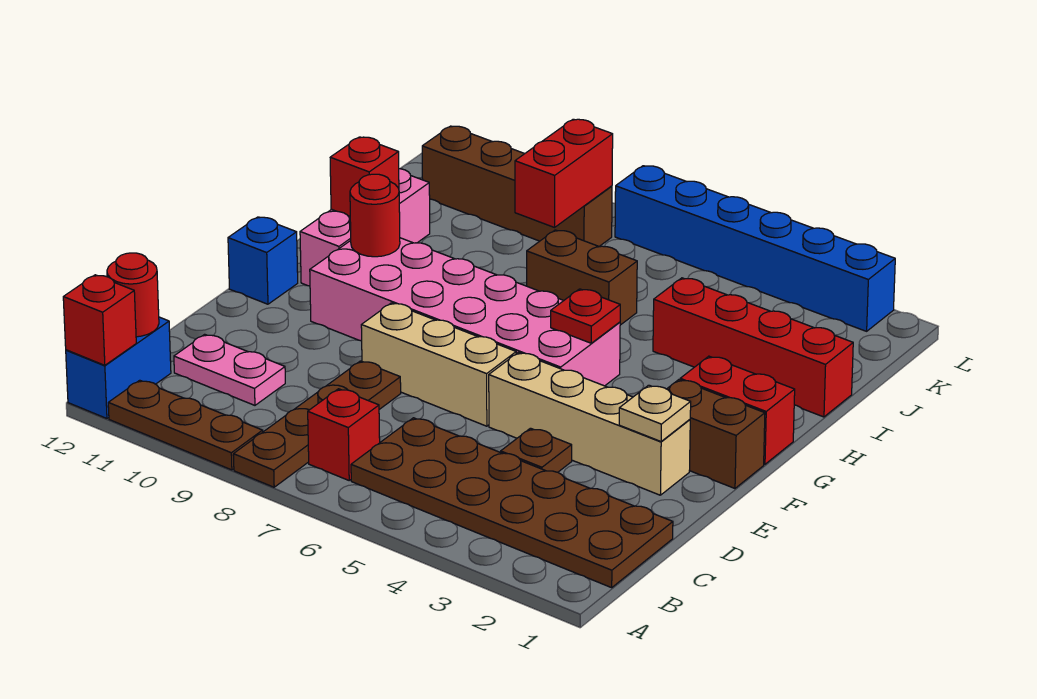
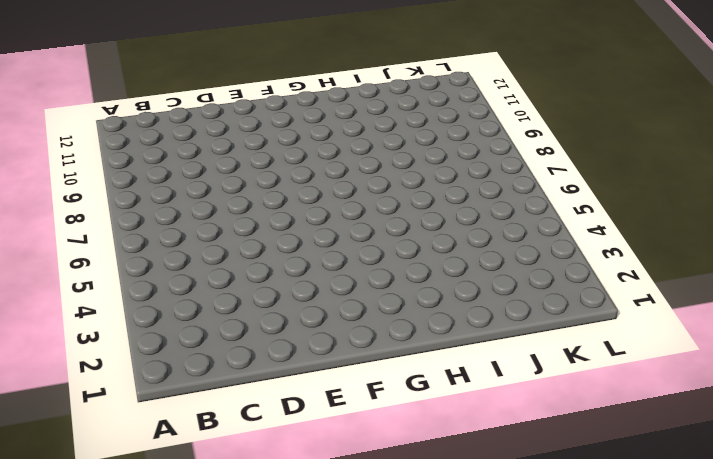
none -> brown plate A8:D8 level 1
none -> brown plate A9:A11 level 1
none -> blue brick A12:B12 level 1

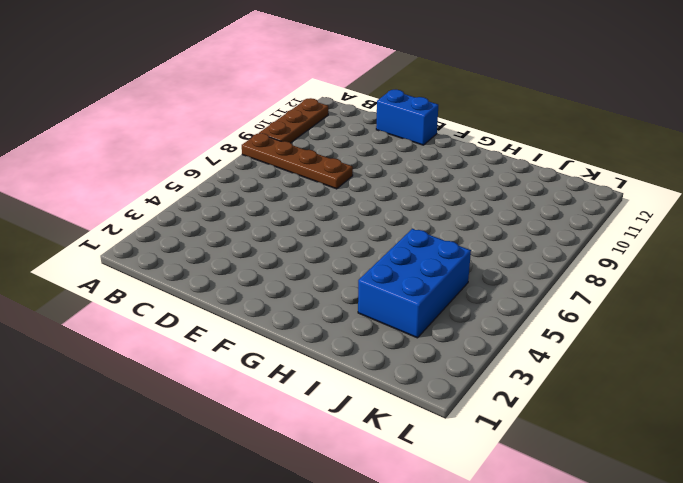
blue brick D12:E12 level 1 -> blue brick A12:B12 level 1
blue brick I3:J5 level 1 -> red brick I1:I4 level 1
none -> brown plate B1:C6 level 1
none -> red brick B7 level 1
none -> pink plate C10:C11 level 1

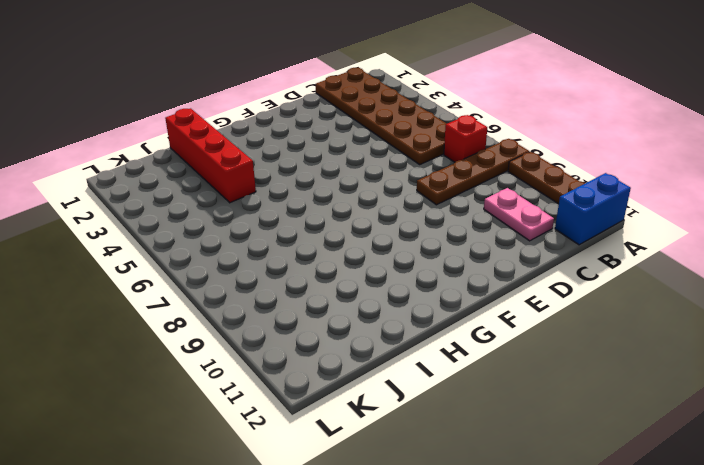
none -> brown plate D4 level 1
none -> tan brick E2:E5 level 1
none -> tan brick E6:E8 level 1

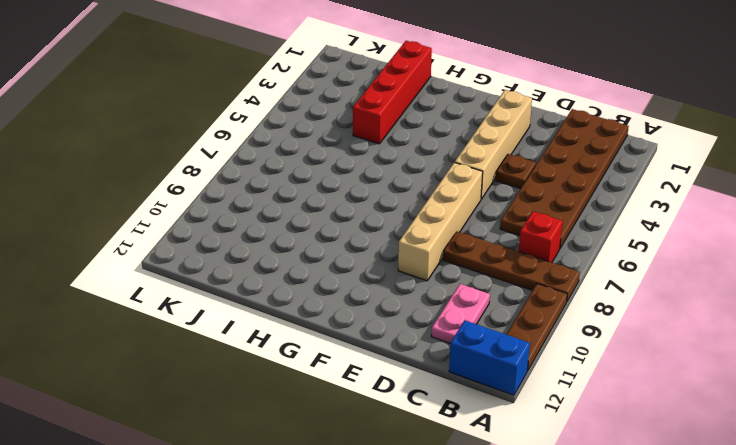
tan brick E6:E9 level 1 -> tan brick E6:E8 level 1
none -> brown brick F1:F2 level 1
none -> pink brick F5:G10 level 1
none -> blue brick F12 level 1

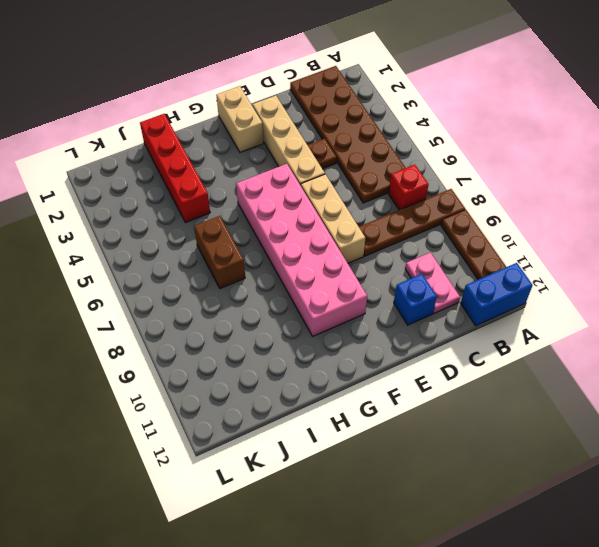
blue brick D11 level 1 -> blue brick F12 level 1
tan brick F1:F2 level 1 -> brown brick F1:F2 level 1
none -> red brick G1:G2 level 1
none -> pink brick G11:I11 level 1
none -> brown brick K8:K11 level 1

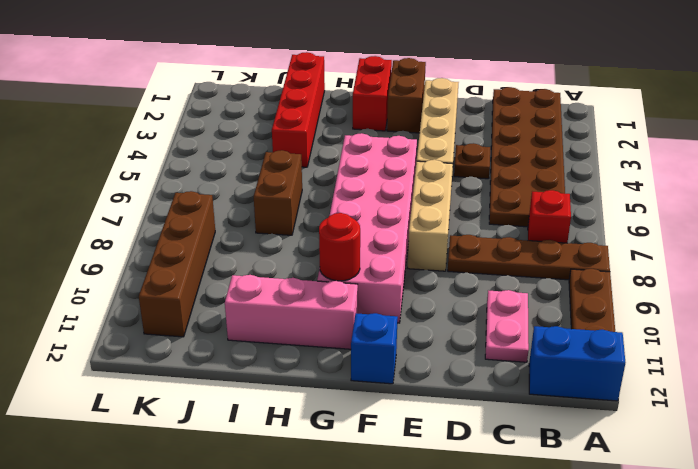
none -> blue brick L2:L7 level 1
none -> red brick A12 level 2
none -> red round brick B12 level 2

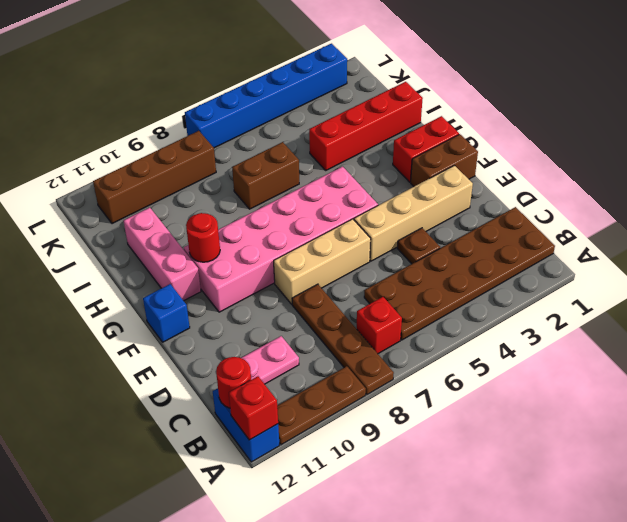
none -> tan plate E2 level 2
none -> red plate G5 level 2
none -> red brick H11 level 2

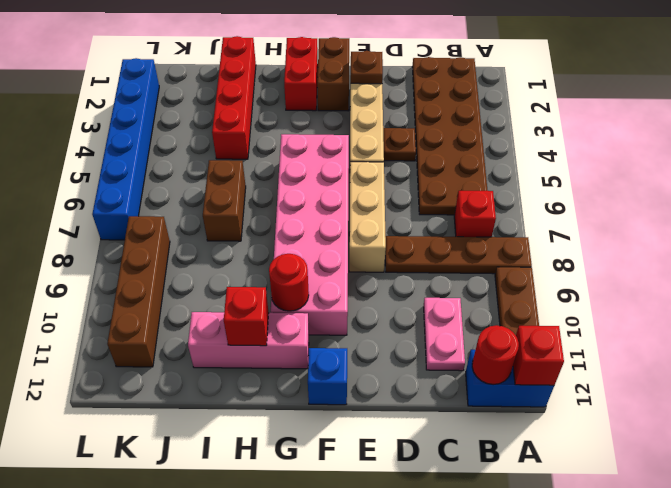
brown plate E2 level 2 -> tan plate E2 level 2
none -> red plate G5 level 2
none -> red brick J8:K8 level 2

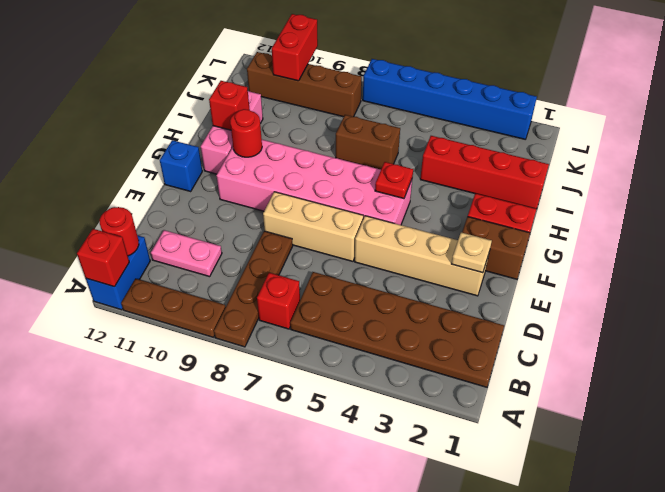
red brick K10:L10 level 2 -> red brick J8:K8 level 2
none -> brown plate D4 level 1

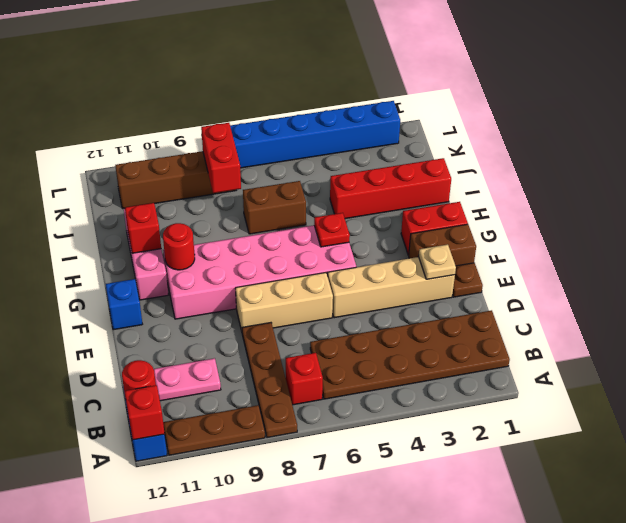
brown plate E1 level 1 -> brown plate D4 level 1

